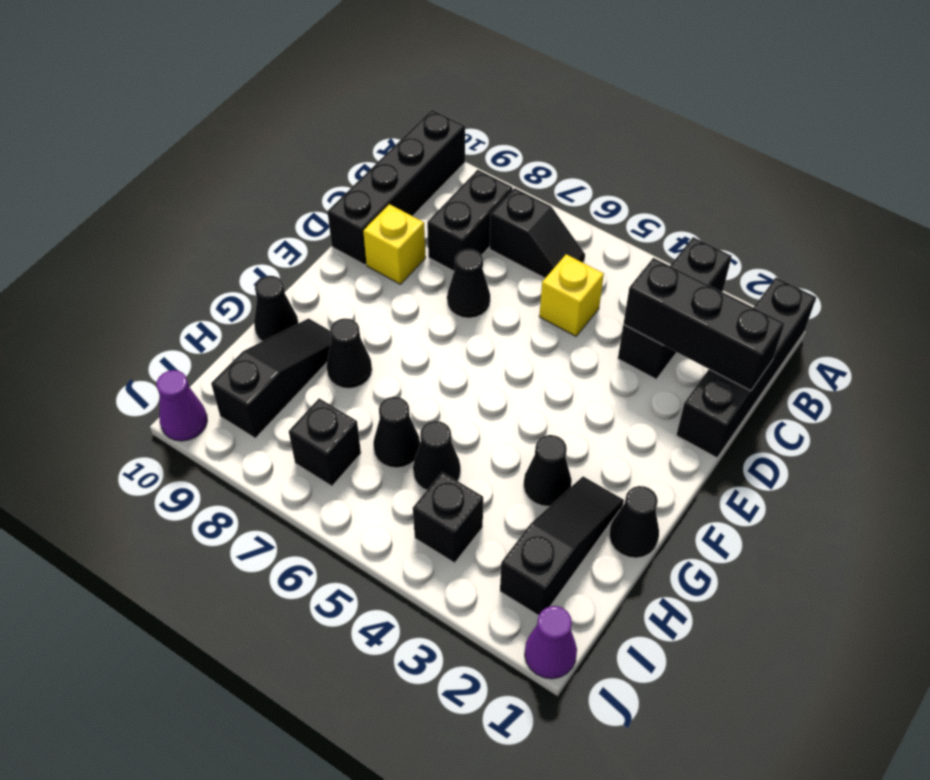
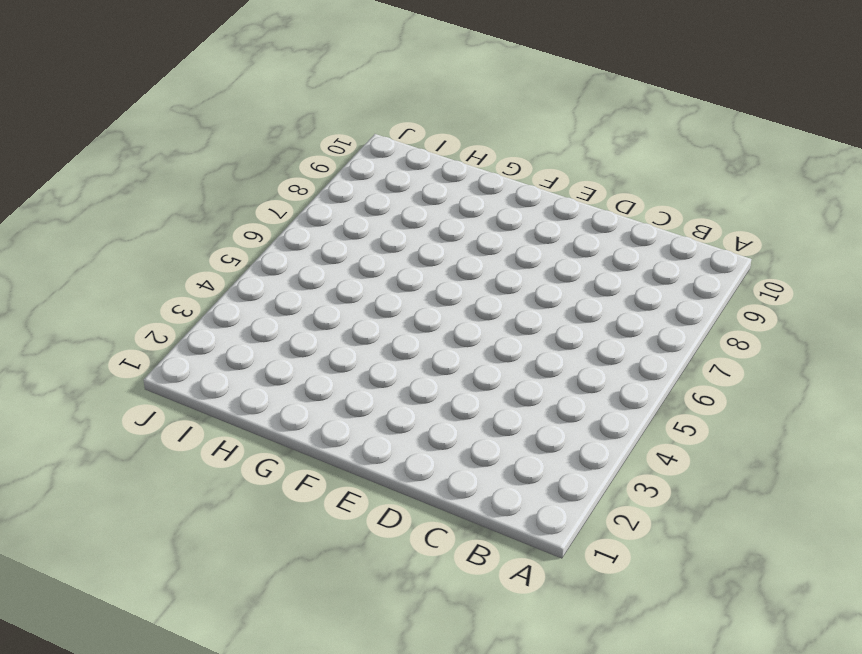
none -> black brick A1:D1 level 1
none -> black brick A3:C3 level 1
none -> black brick A10:D10 level 1

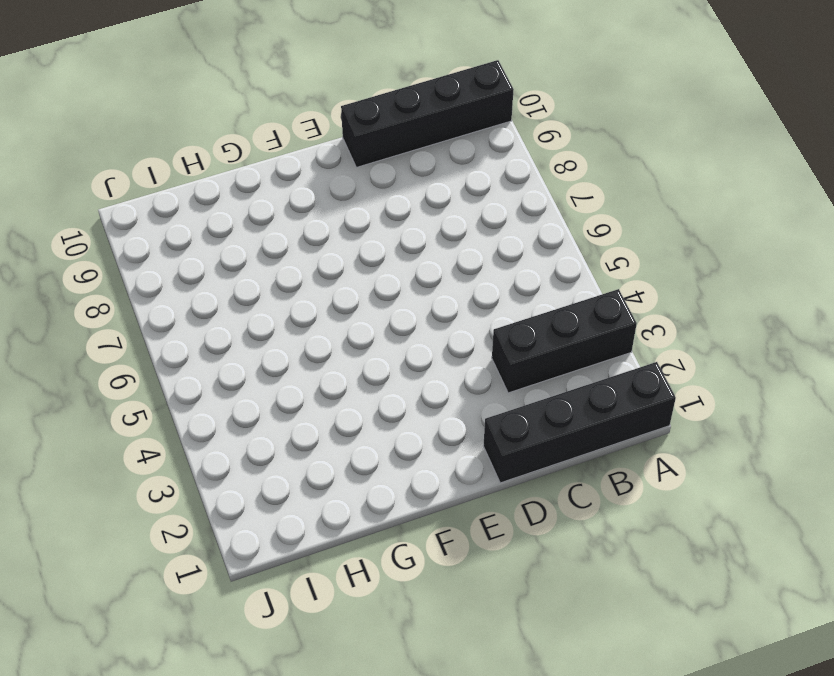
none -> black slope B6:B7 level 1 top 7
none -> black brick B8:C8 level 1
none -> yellow brick C5 level 1

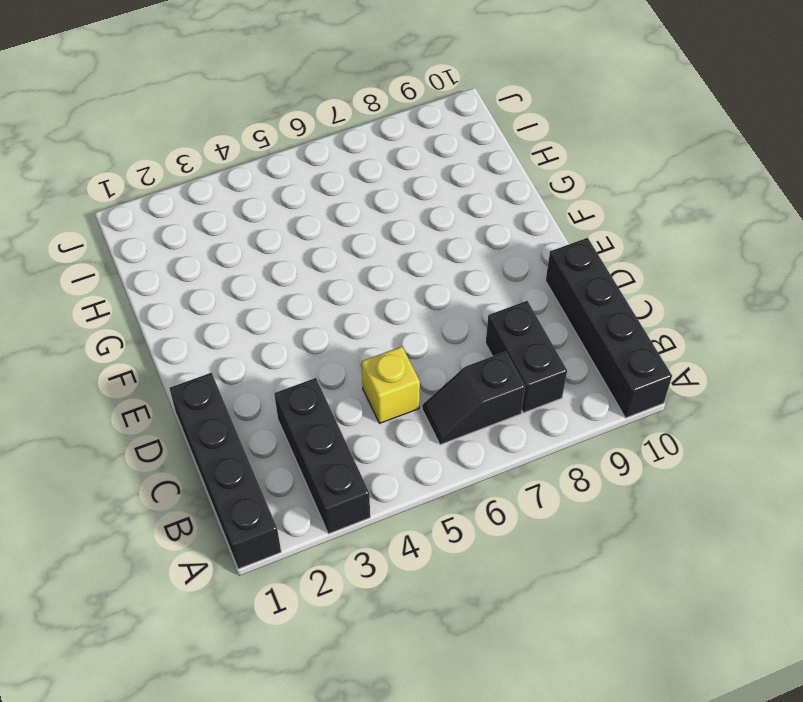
none -> black cone D7 level 1
none -> yellow brick D9 level 1
none -> black cone G1 level 1

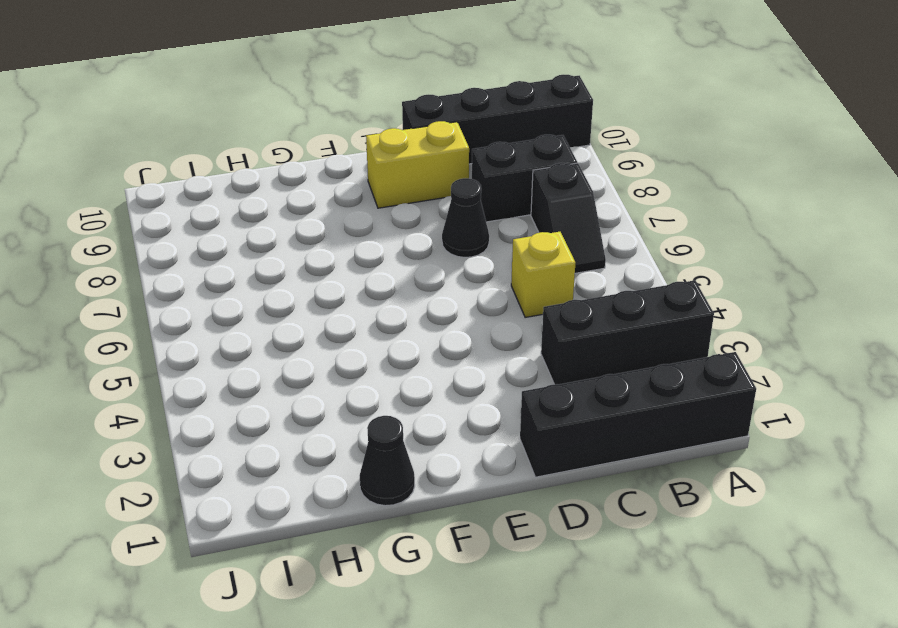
yellow brick D9:E9 level 1 -> yellow brick D9 level 1
none -> black slope G2:I2 level 1 top I
none -> black cone G3 level 1
none -> black cone G8 level 1

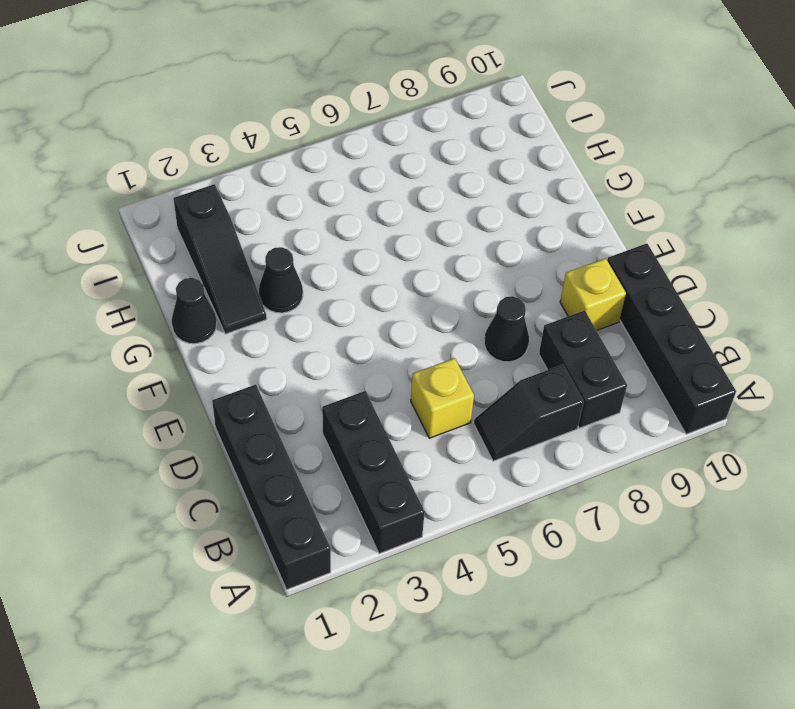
none -> black cone G8 level 1
none -> black slope G9:I9 level 1 top I
none -> black cone G10 level 1

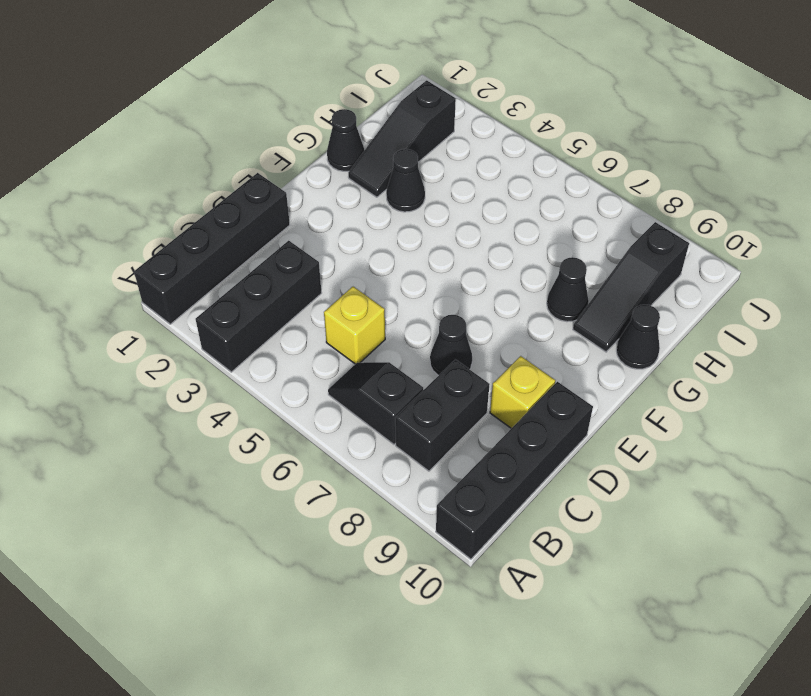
none -> black cone H5 level 1
none -> black cone H6 level 1
none -> black brick I4 level 1

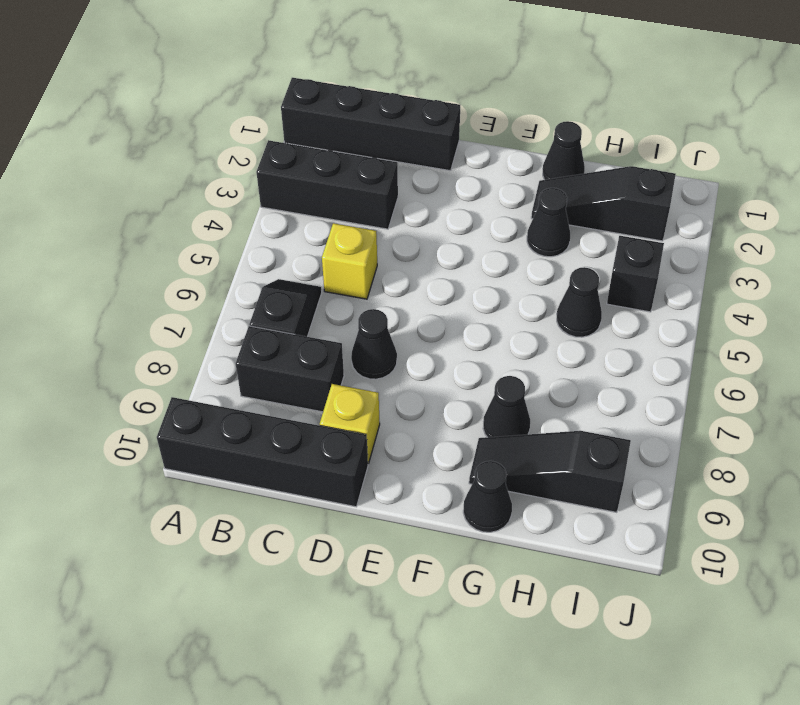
none -> black cone H6 level 1
none -> black brick I7 level 1
none -> purple cone J1 level 1

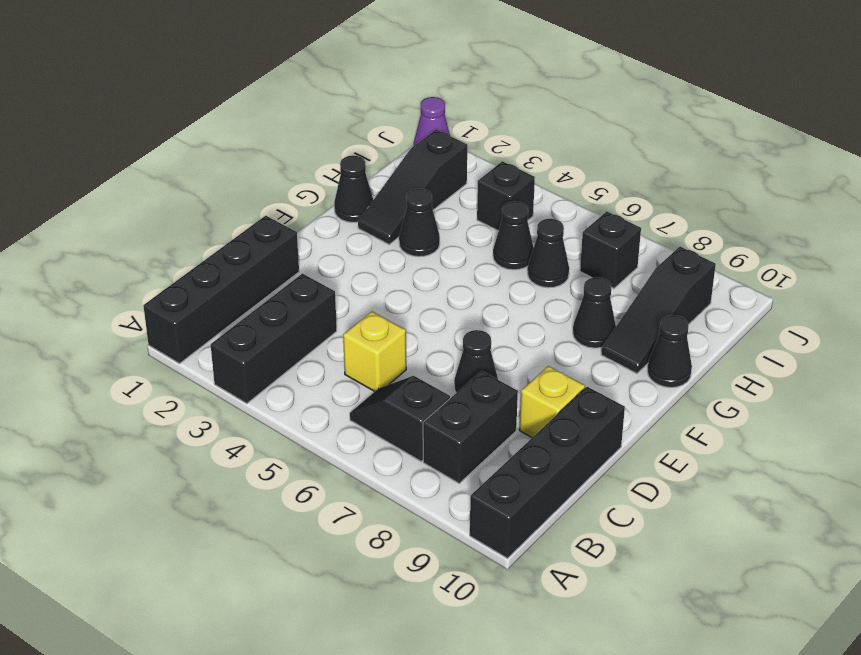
none -> purple cone J10 level 1
none -> black brick C1:C3 level 2

